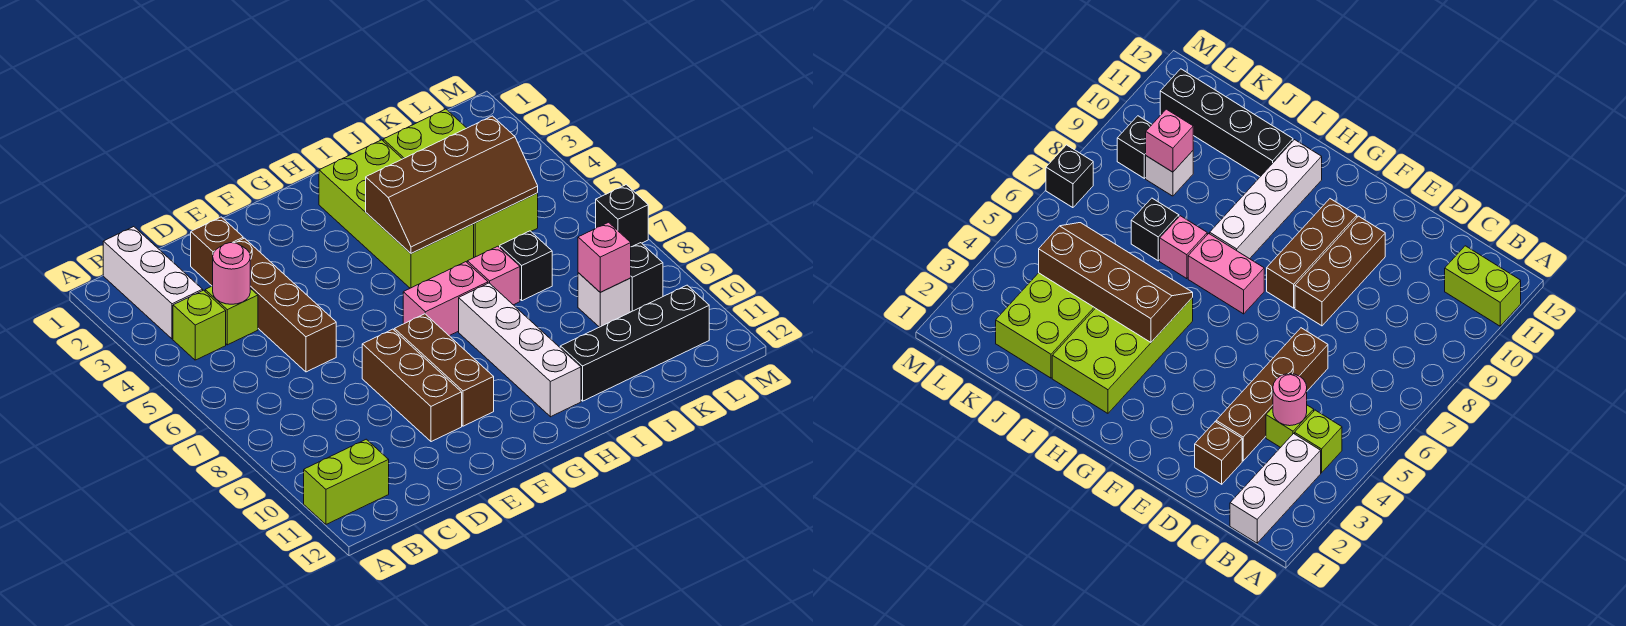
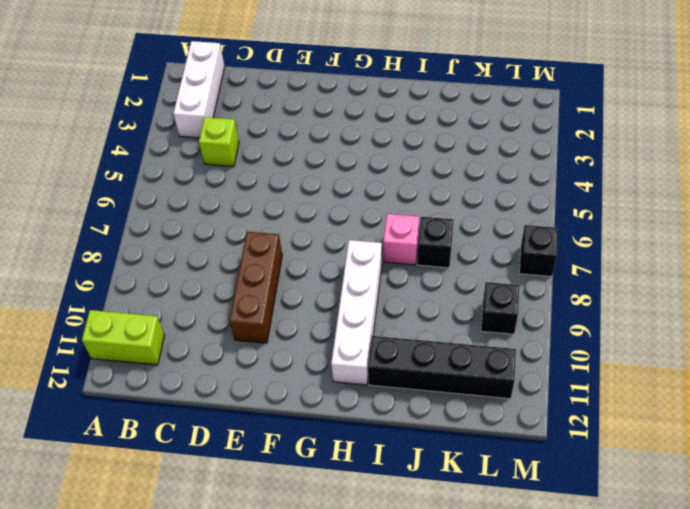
none -> lime brick B4 level 1
none -> brown brick D2 level 1
none -> brown brick D3:D6 level 1

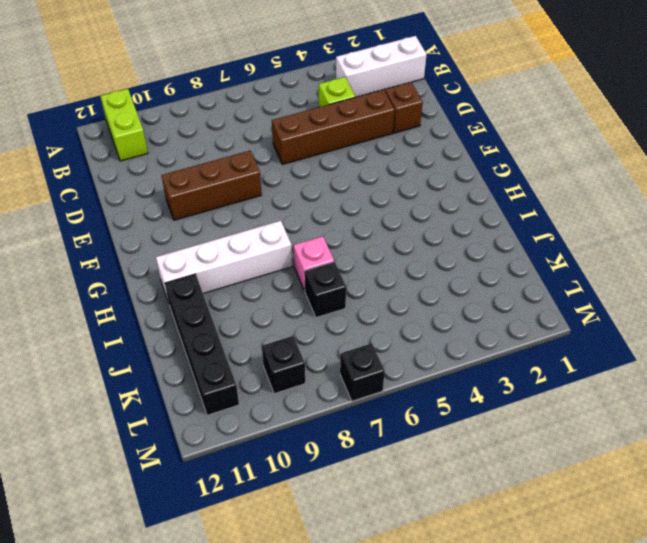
none -> lime brick B4 level 1
none -> brown brick F8:F10 level 1
none -> pink brick G7:H7 level 1

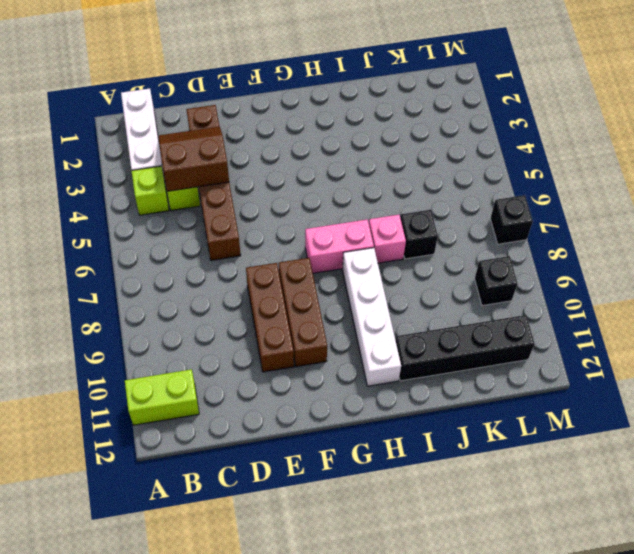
brown slope C3:D4 level 2 top 4 -> pink round brick C4 level 2
none -> lime brick H2:I5 level 1
none -> lime brick J2:K5 level 1
none -> white brick K9 level 1

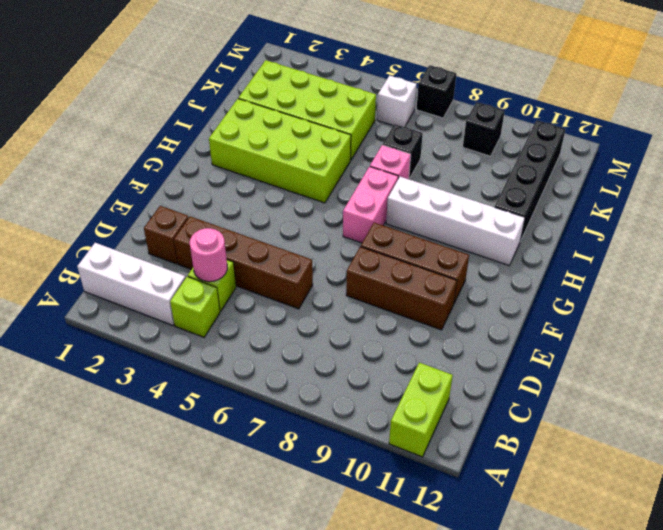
white brick L6 level 1 -> white brick K9 level 1
none -> brown slope H4:K5 level 2 top 4
none -> pink brick K9 level 2

